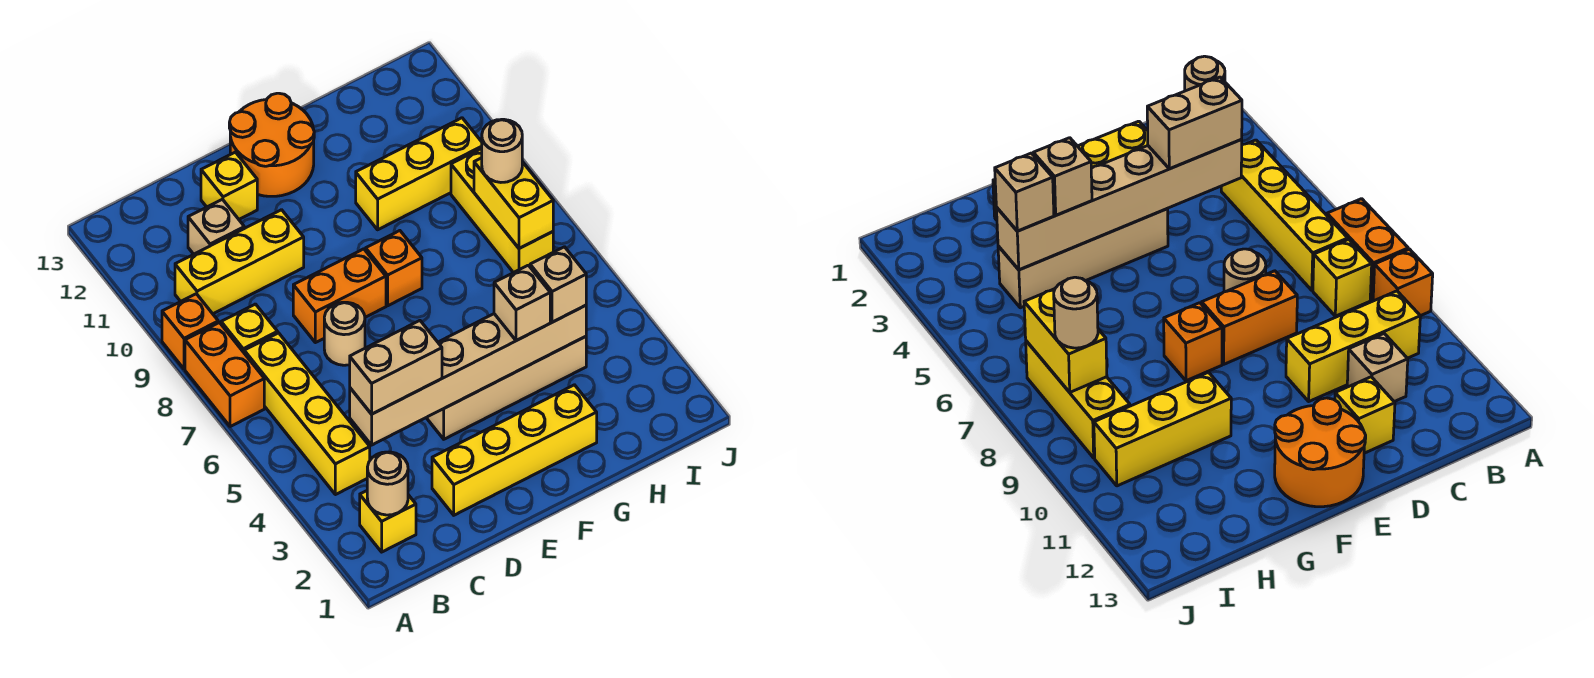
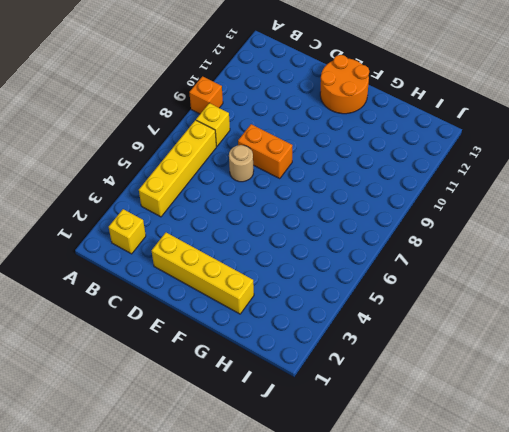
none -> orange brick A7:A8 level 1
none -> yellow brick B10:D10 level 1
none -> tan brick C11 level 1

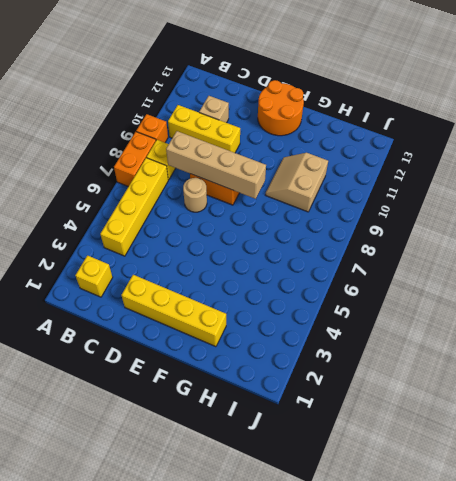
tan brick C8:F8 level 2 -> tan brick E4:H4 level 1
tan slope G9:H10 level 1 top H -> yellow brick G10:I10 level 1
none -> yellow brick D12 level 1
none -> orange brick F8 level 1
none -> yellow brick I7:I9 level 1

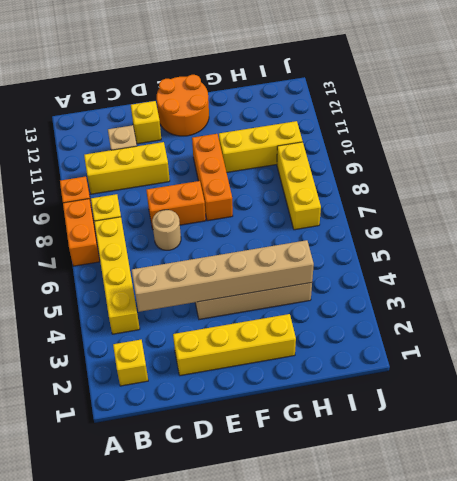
orange brick F8:F10 level 1 -> orange brick F8 level 1
none -> tan round brick B2 level 2
none -> yellow brick I7:I8 level 2
none -> tan brick C4:D4 level 3

